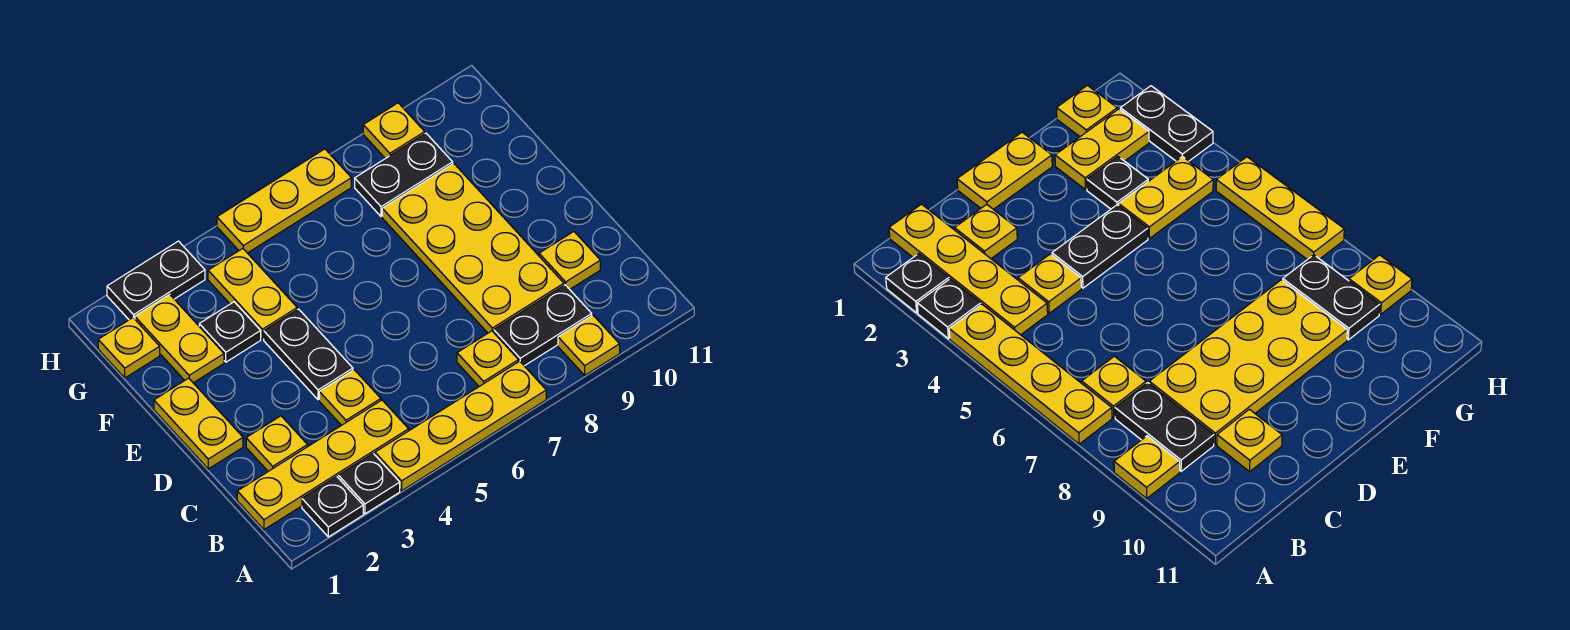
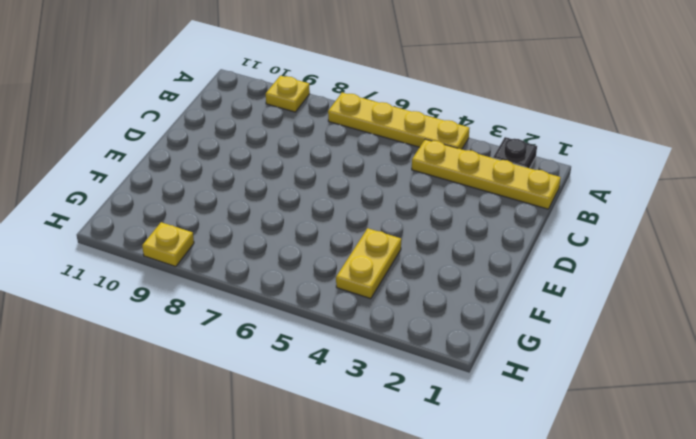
none -> black plate A3 level 1
none -> yellow plate B7 level 1
none -> black plate B8:B9 level 1

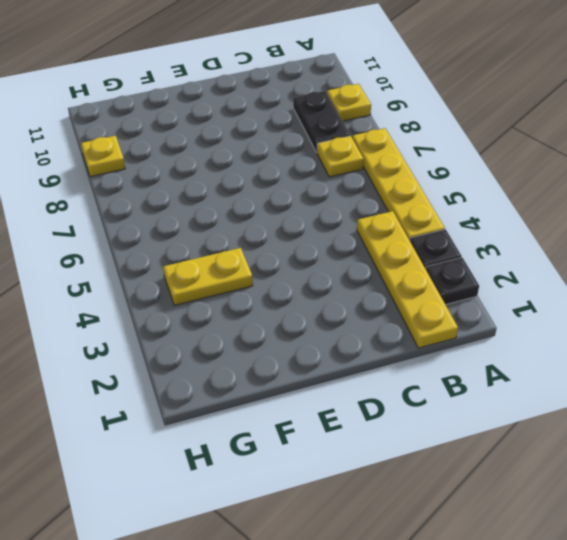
none -> yellow plate C2 level 1
none -> yellow plate C4 level 1
none -> yellow plate C8:F9 level 1

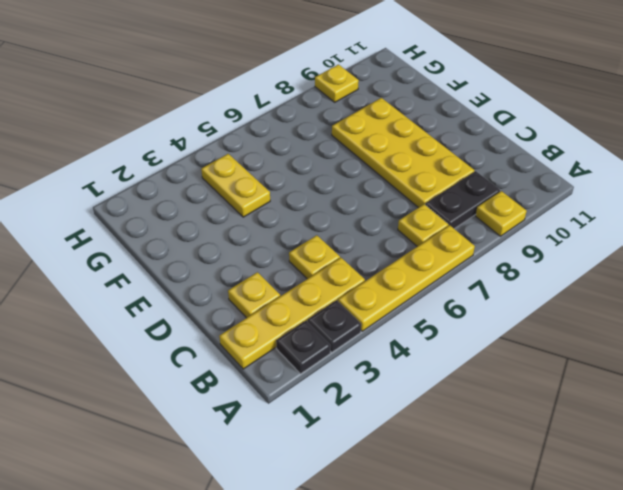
none -> yellow plate C10 level 1
none -> yellow plate D1:E1 level 1
none -> black plate D4:E4 level 1

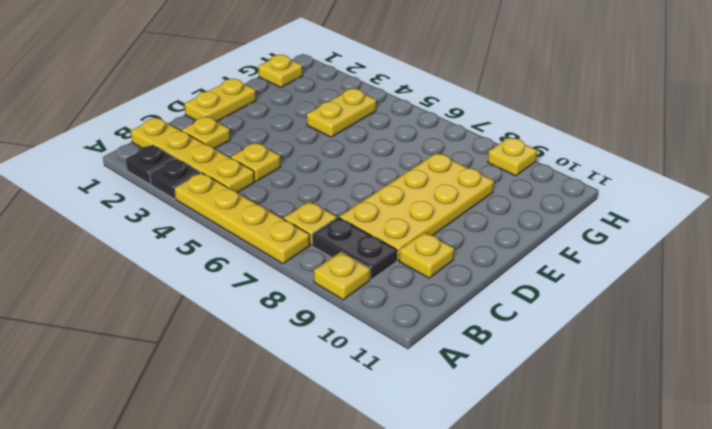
none -> black plate D4:E4 level 1
none -> yellow plate F2:G2 level 1
none -> black plate F3 level 1

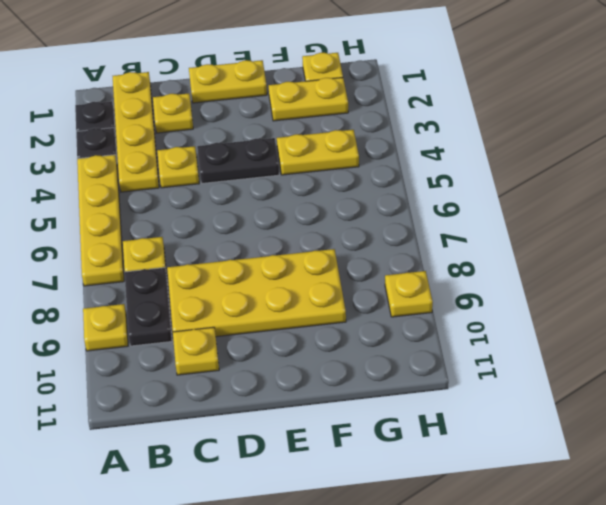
none -> black plate F3 level 1
none -> black plate G8:G9 level 1
none -> black plate H2:H3 level 1

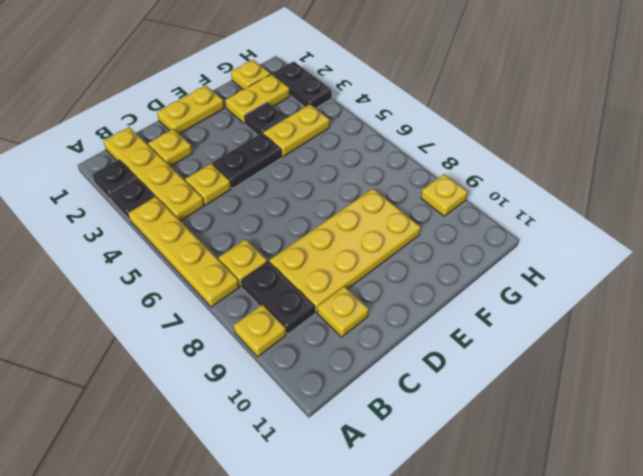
none -> black plate G8:G9 level 1
none -> yellow plate H5:H7 level 1

